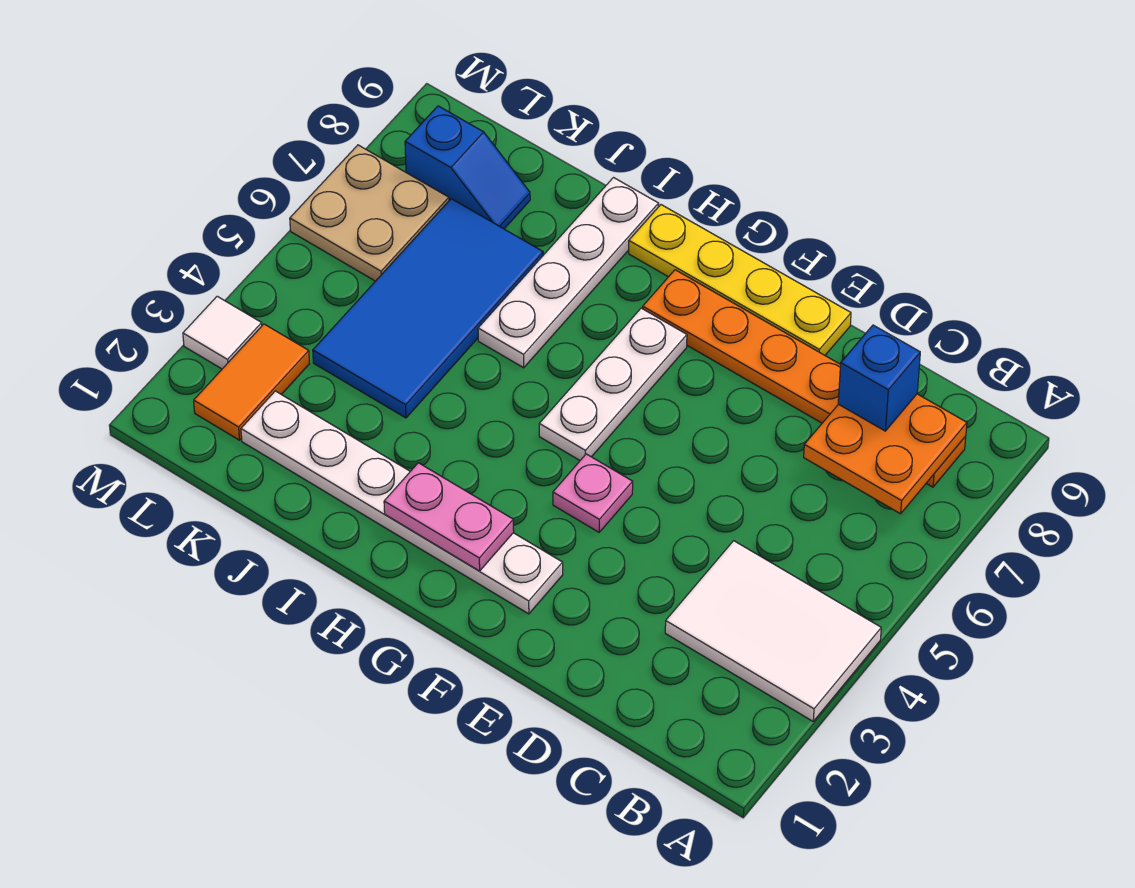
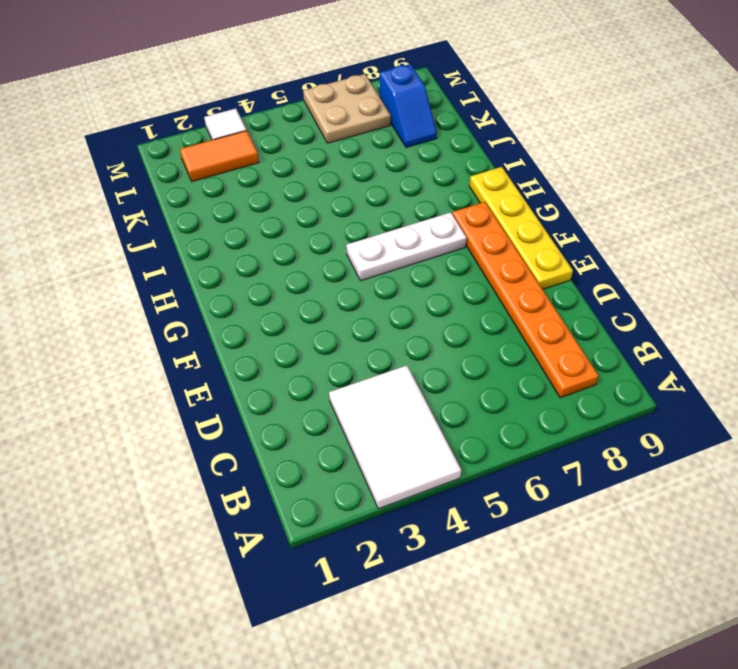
none -> white plate F2:K2 level 1
none -> pink plate F4 level 1
none -> white plate I6:I9 level 1

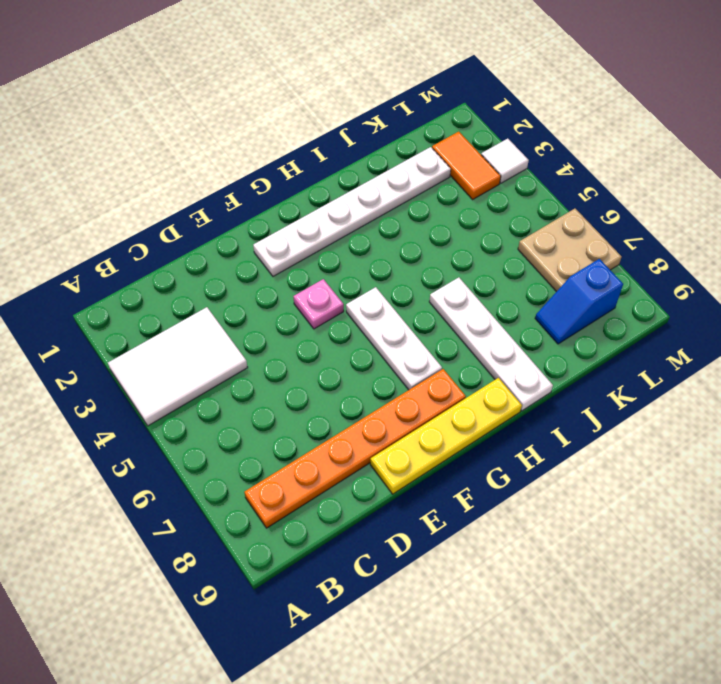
none -> blue tile J4:K7 level 1
none -> orange plate B7:C8 level 2
none -> pink plate G2:H2 level 2

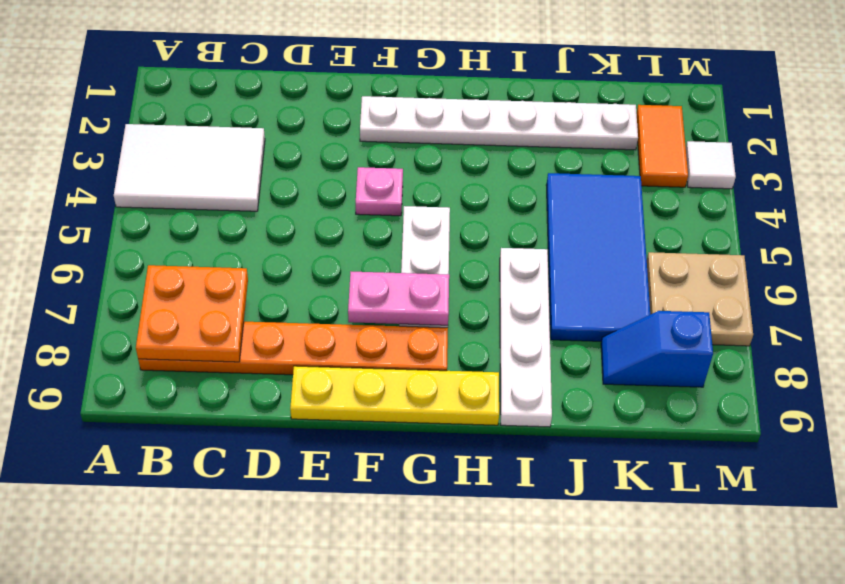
pink plate F7:G7 level 2 -> pink plate G2:H2 level 2
none -> blue brick C8 level 3

